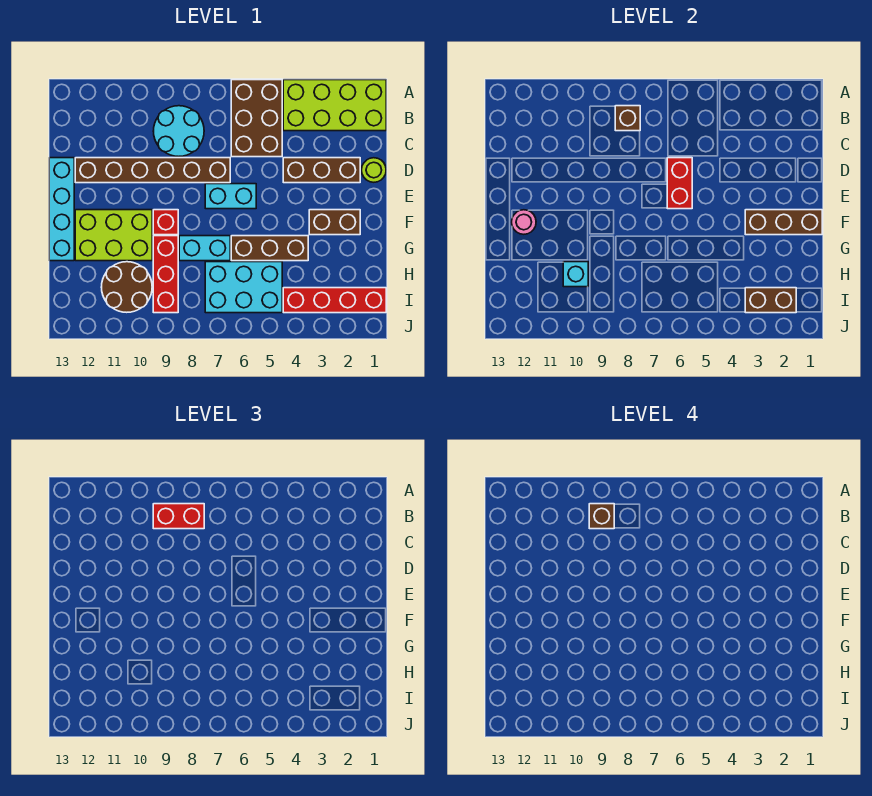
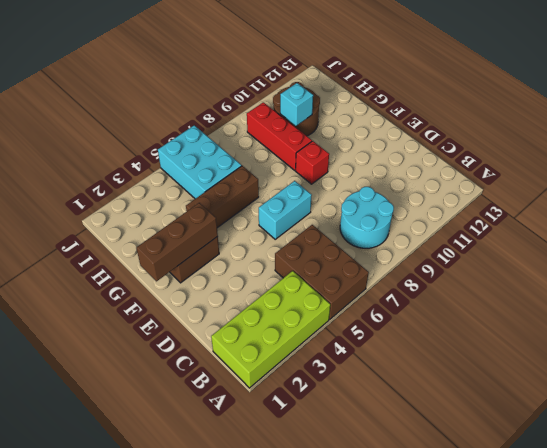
cyan brick H5:J6 level 1 -> cyan brick H5:I7 level 1
none -> lime round brick D1 level 1
none -> brown brick D2:D4 level 1
none -> brown brick D7:D12 level 1

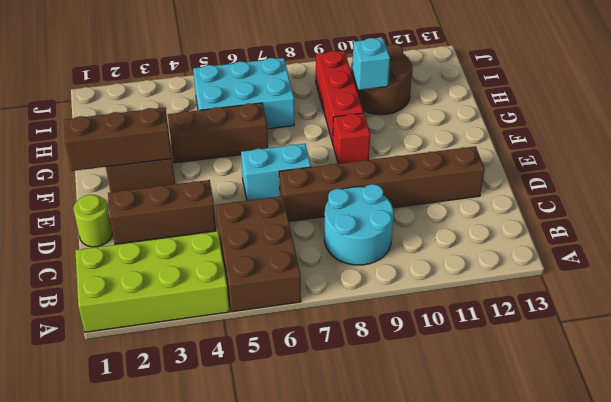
none -> cyan brick D13:G13 level 1
none -> lime brick F10:G12 level 1
none -> cyan brick G7:G8 level 1

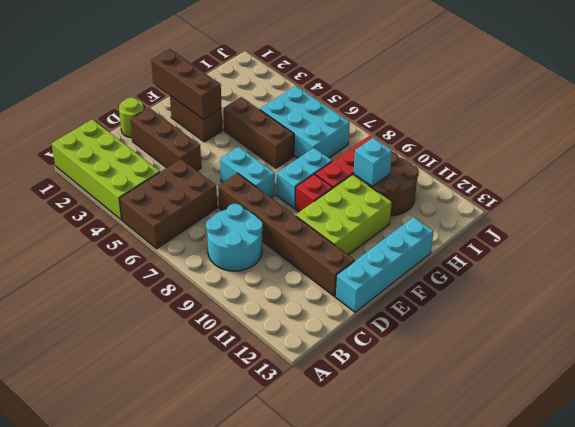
lime brick E10:G11 level 1 -> lime brick F10:G12 level 1
cyan brick F8:G8 level 1 -> cyan brick G7:G8 level 1
none -> red brick I1:I4 level 1
none -> brown brick B8 level 2
none -> red brick D6:E6 level 2

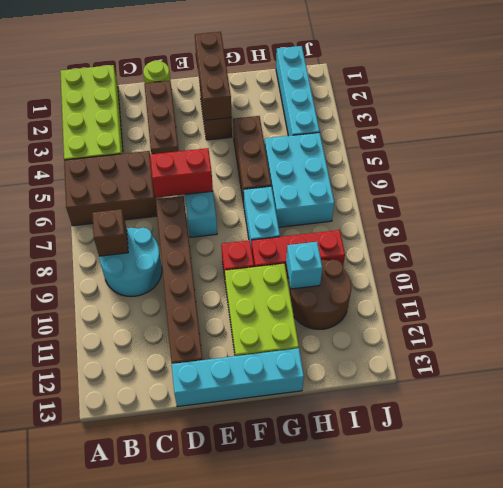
cyan brick I1:I4 level 1 -> red brick I1:I4 level 1
none -> pink round brick F12 level 2
none -> brown brick I2:I3 level 2
none -> red brick B8:B9 level 3

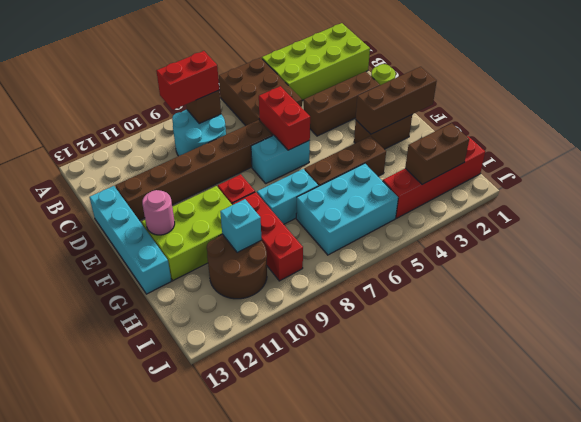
none -> brown brick B9 level 4

